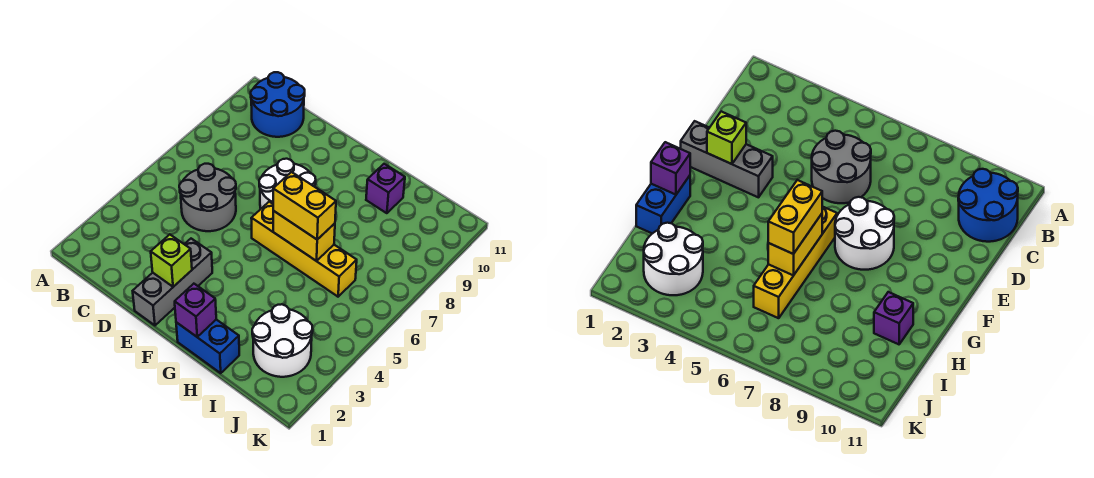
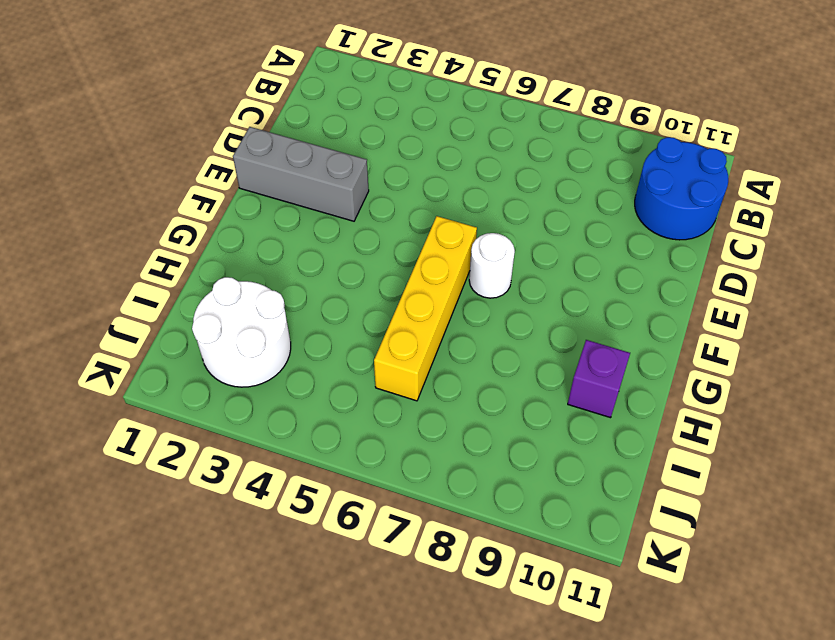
white round brick F7 level 1 -> white round brick E7:F8 level 1
none -> grey round brick C5:D6 level 1
none -> blue brick G1:H1 level 1
none -> lime brick E2 level 2

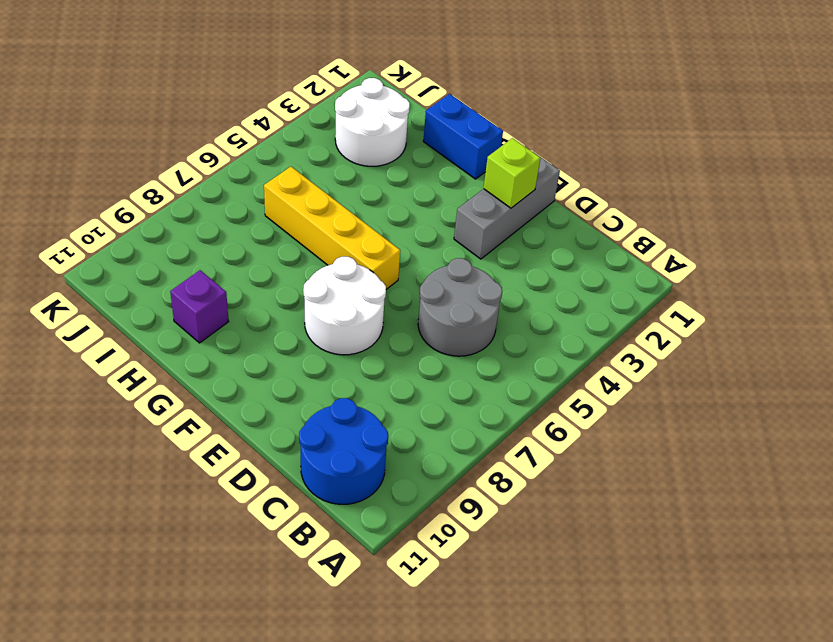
none -> purple brick G1 level 2
none -> yellow brick G6:H6 level 2
none -> yellow brick G6:H6 level 3

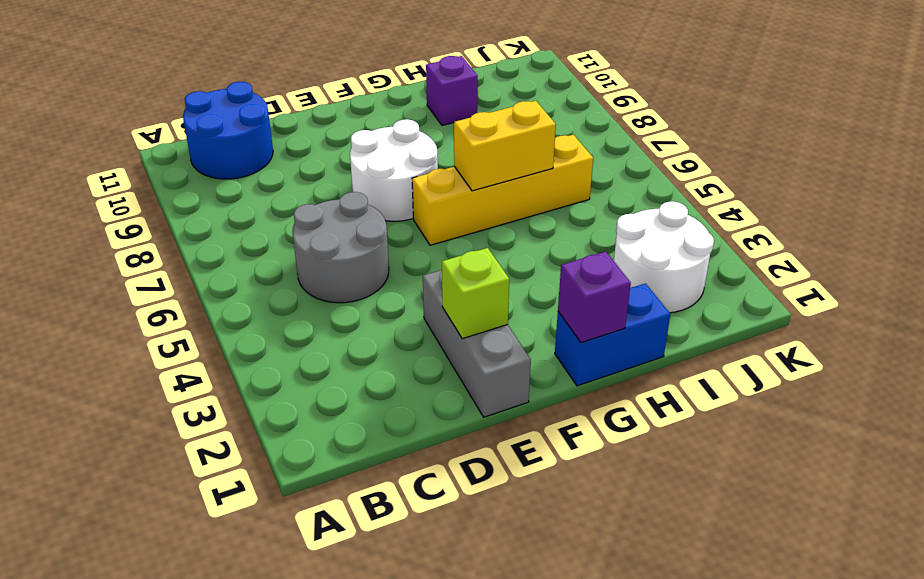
none -> yellow brick G6:H6 level 3

